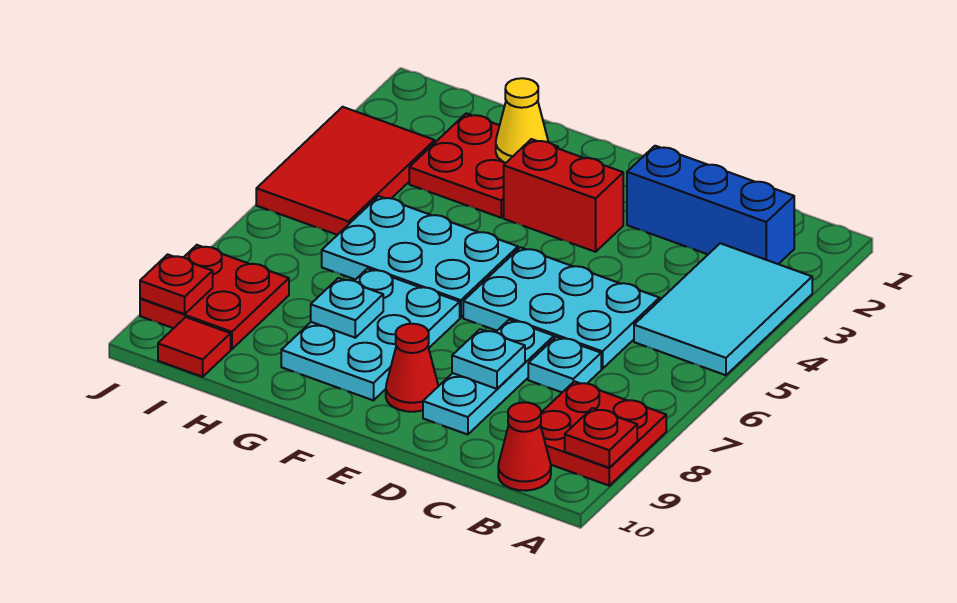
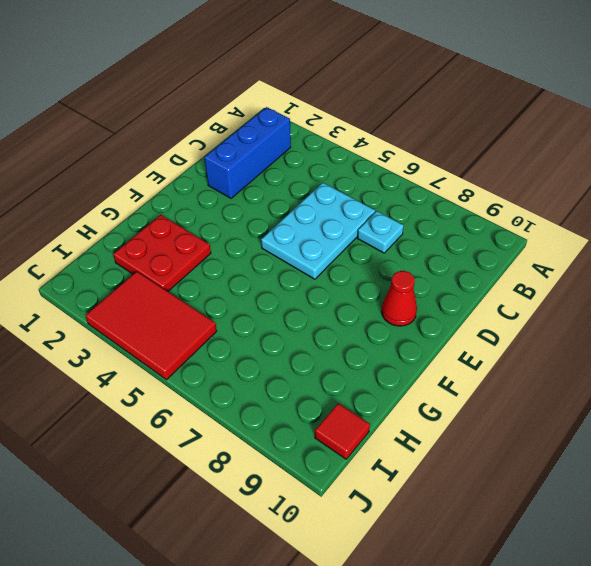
none -> cyan tile A3:B5 level 1
none -> red plate A8:B9 level 1
none -> red cone B10 level 1

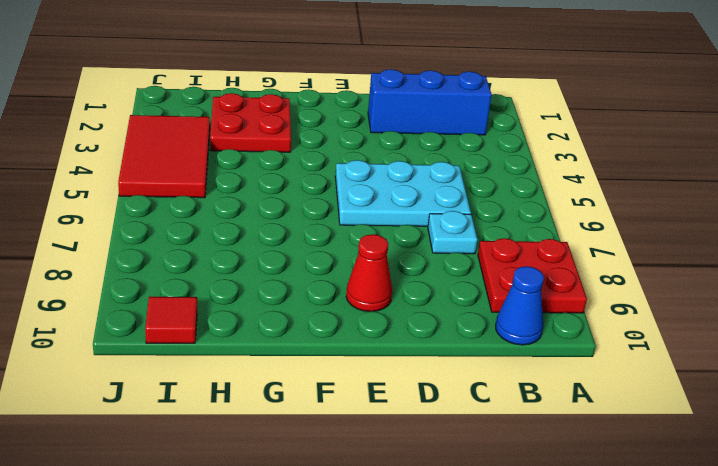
blue cone B10 level 1 -> red cone B10 level 1
none -> cyan tile A3:B5 level 1
none -> cyan plate D7:D9 level 1
none -> red brick E3:F3 level 1

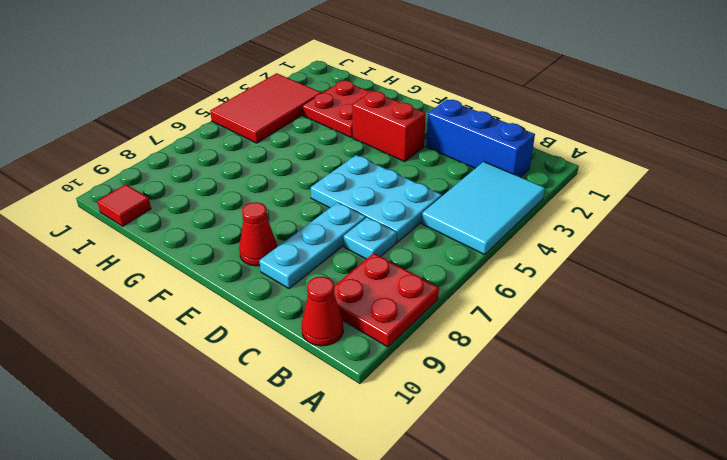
none -> cyan plate F5:H6 level 1
none -> cyan plate F7:G9 level 1
none -> red plate I8:J9 level 1

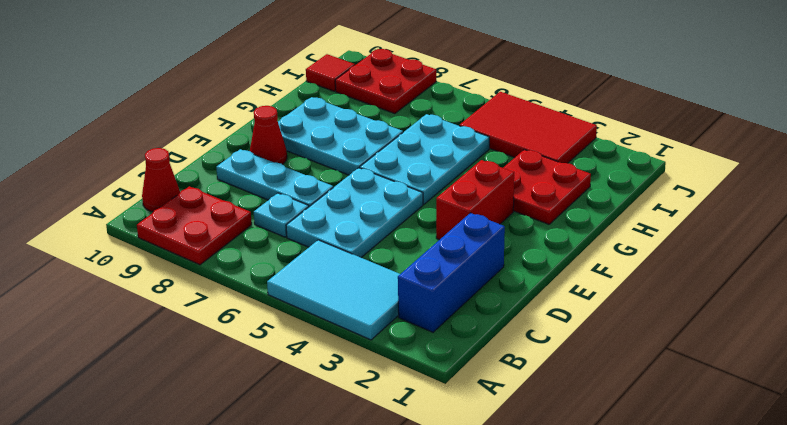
none -> red plate A9 level 2
none -> cyan plate D8 level 2
none -> yellow cone G2 level 2

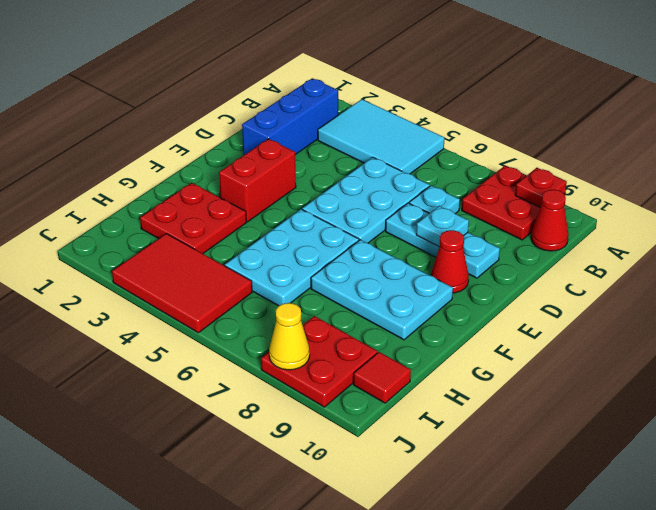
yellow cone J8 level 2 -> yellow cone G2 level 2
none -> cyan plate G8 level 2
none -> red plate J9 level 2

